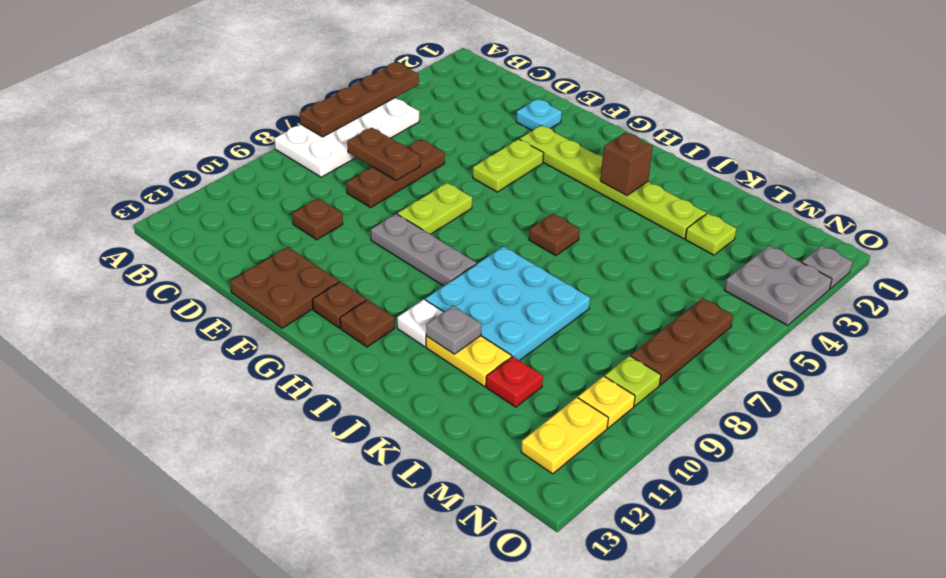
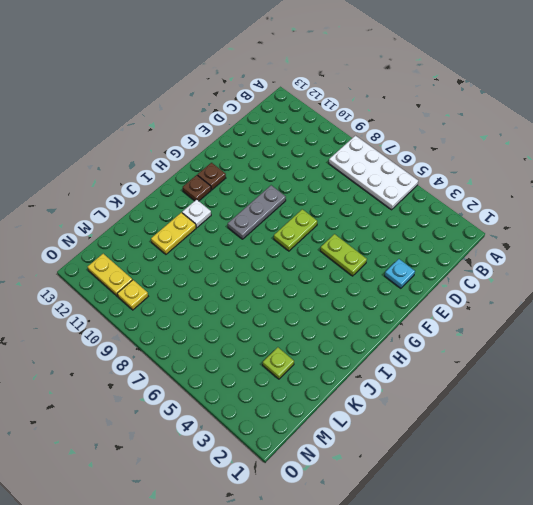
lime plate F7:G7 level 1 -> lime plate F7:F8 level 1
none -> brown plate D6:D8 level 1
none -> brown plate D10 level 1
none -> brown plate E12:F13 level 1

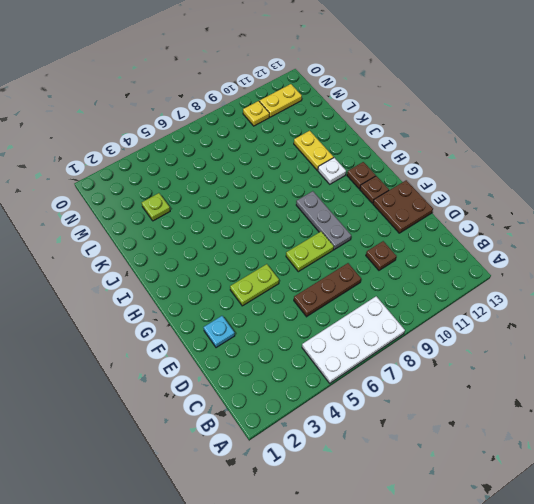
none -> lime plate F3:K3 level 1
none -> brown plate I6 level 1
none -> cyan plate I8:K10 level 1

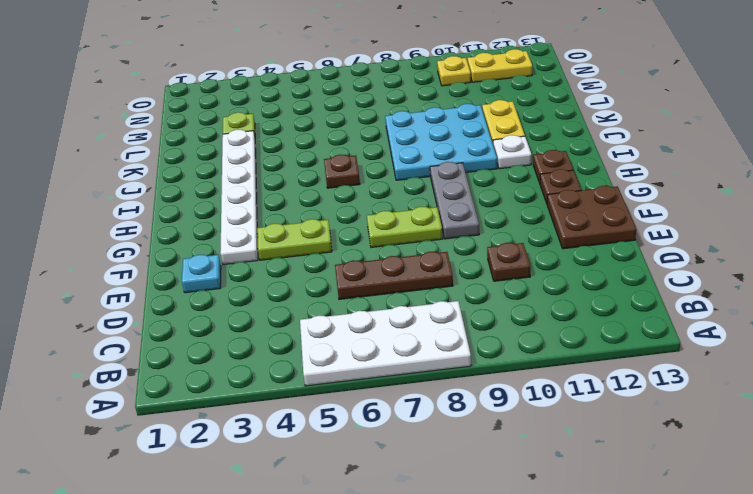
white plate F3:K3 level 1 -> lime plate F3:K3 level 1
none -> red plate L11 level 1
none -> grey plate N3:O4 level 1
none -> brown plate N6:N8 level 1

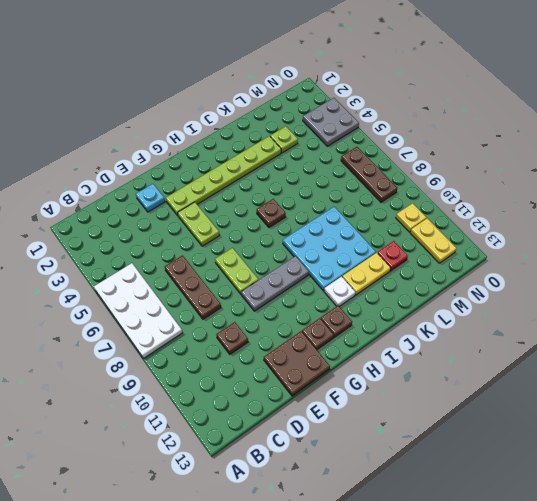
none -> lime plate N9 level 1
none -> grey plate O2 level 1
none -> brown plate A4:A7 level 2

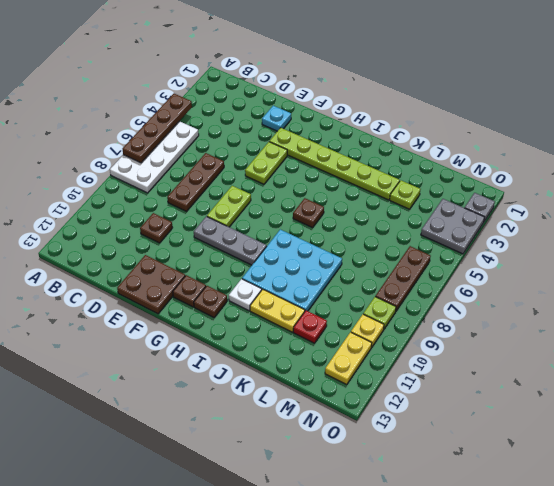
none -> brown plate C7:D7 level 2
none -> brown brick I3 level 2
none -> grey plate J11 level 2

